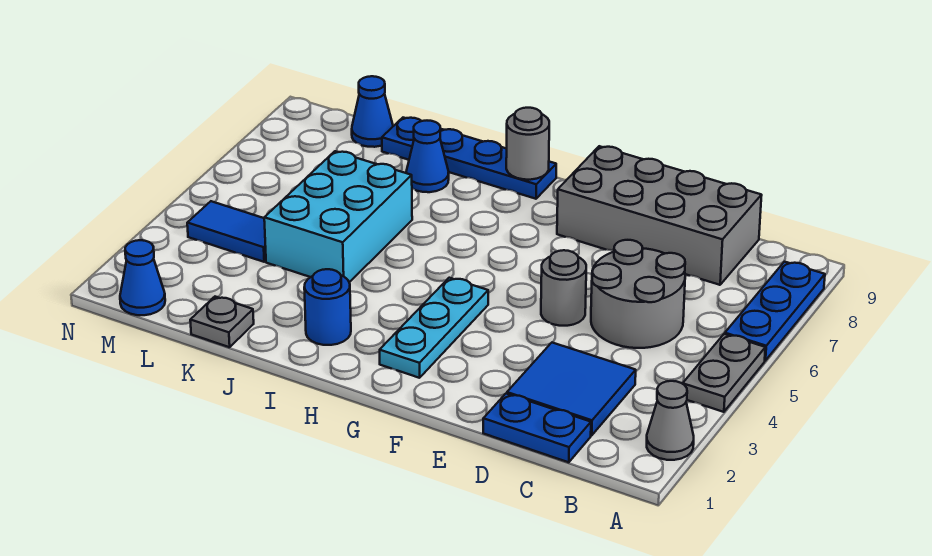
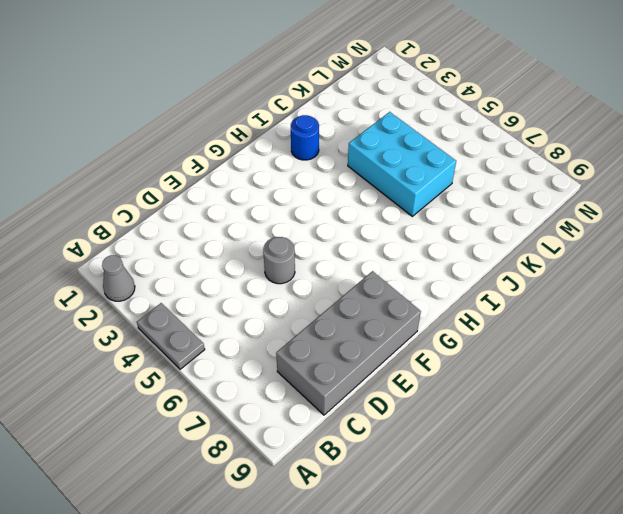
none -> blue plate A6:A8 level 1
none -> blue plate C1:D1 level 1
none -> blue tile C2:D3 level 1

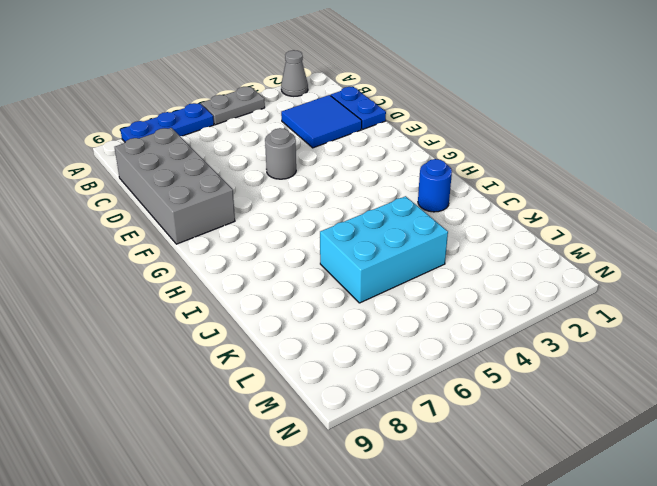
none -> grey round brick C5:D6 level 1
none -> cyan plate G2:G4 level 1
none -> blue plate H9:K9 level 1

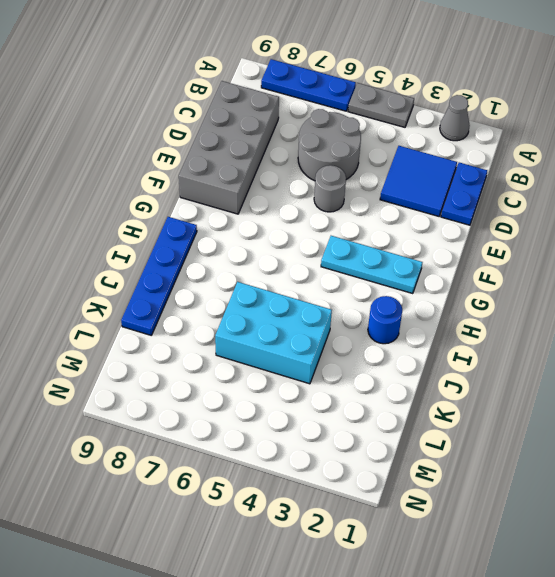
none -> blue cone J8 level 1
none -> grey plate K1 level 1
none -> blue tile L4:M4 level 1

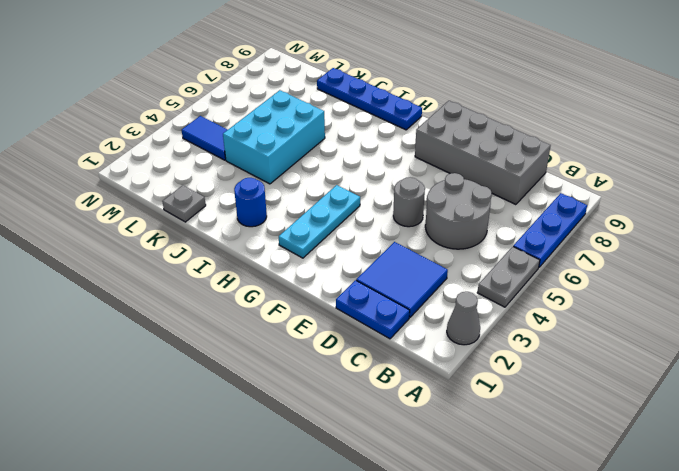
none -> blue cone J8 level 1
none -> blue cone L9 level 1
none -> blue cone M1 level 1

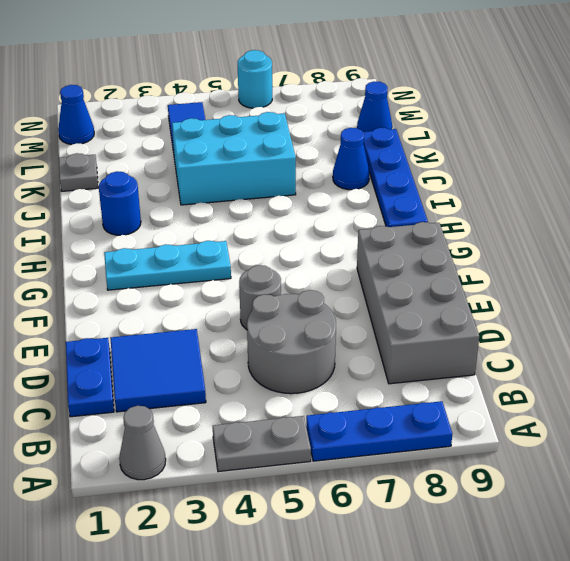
cyan round brick N6 level 1 -> none
none -> grey round brick H9 level 2

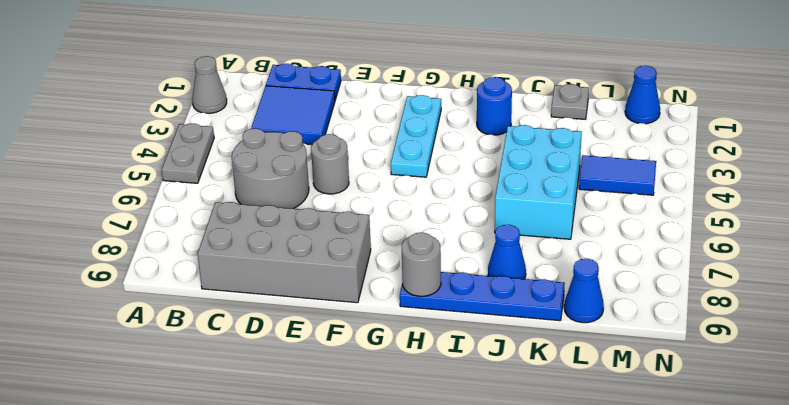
none -> blue plate A6:A8 level 1

